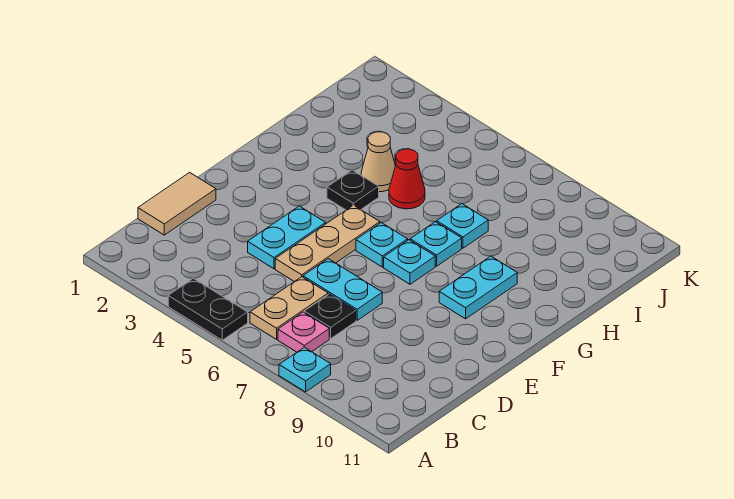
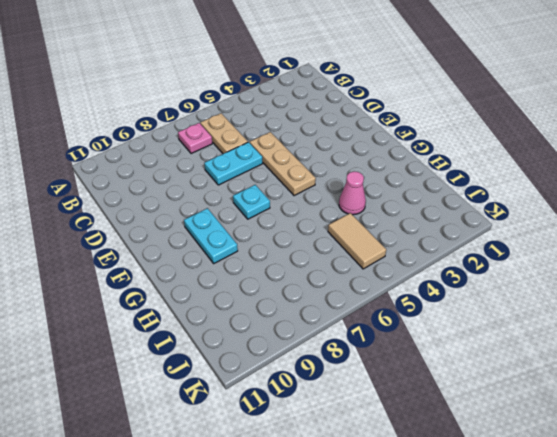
pink cone H4 level 1 -> tan cone H4 level 1
tan tile I5:J5 level 1 -> tan tile C1:D1 level 1
none -> black plate A4:A5 level 1
none -> cyan plate A8 level 1
none -> black plate C7 level 1

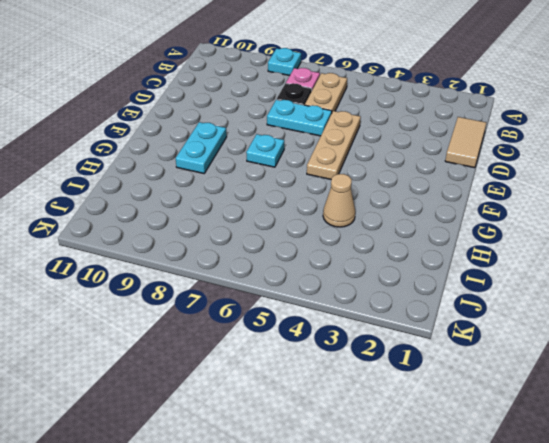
none -> black plate A4:A5 level 1
none -> cyan plate D4:E4 level 1
none -> cyan plate F6 level 1

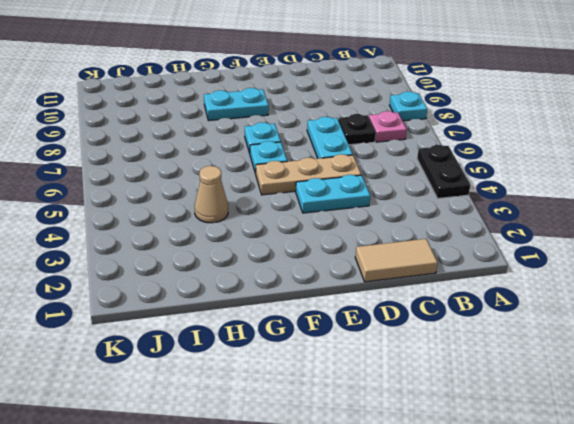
none -> tan plate B6:C6 level 1
none -> black plate G4 level 1
none -> cyan plate G7 level 1

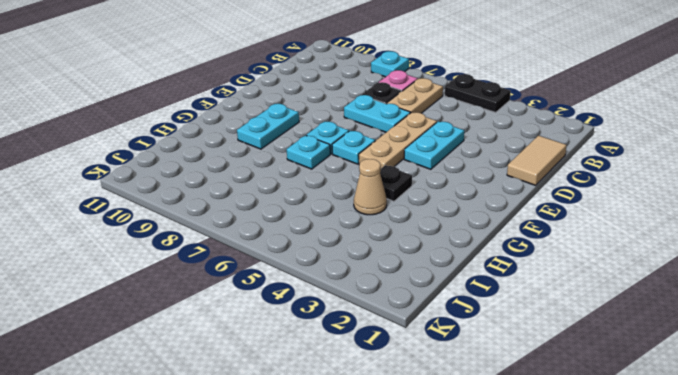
none -> red cone H5 level 1
none -> cyan plate H7 level 1

